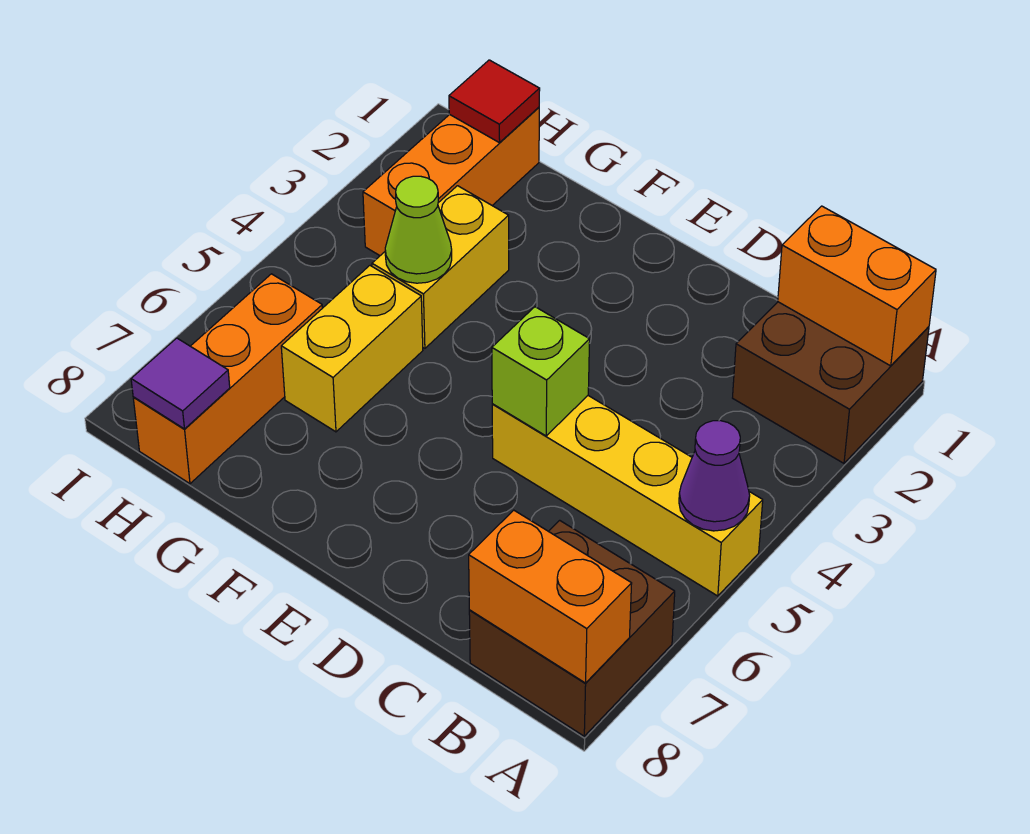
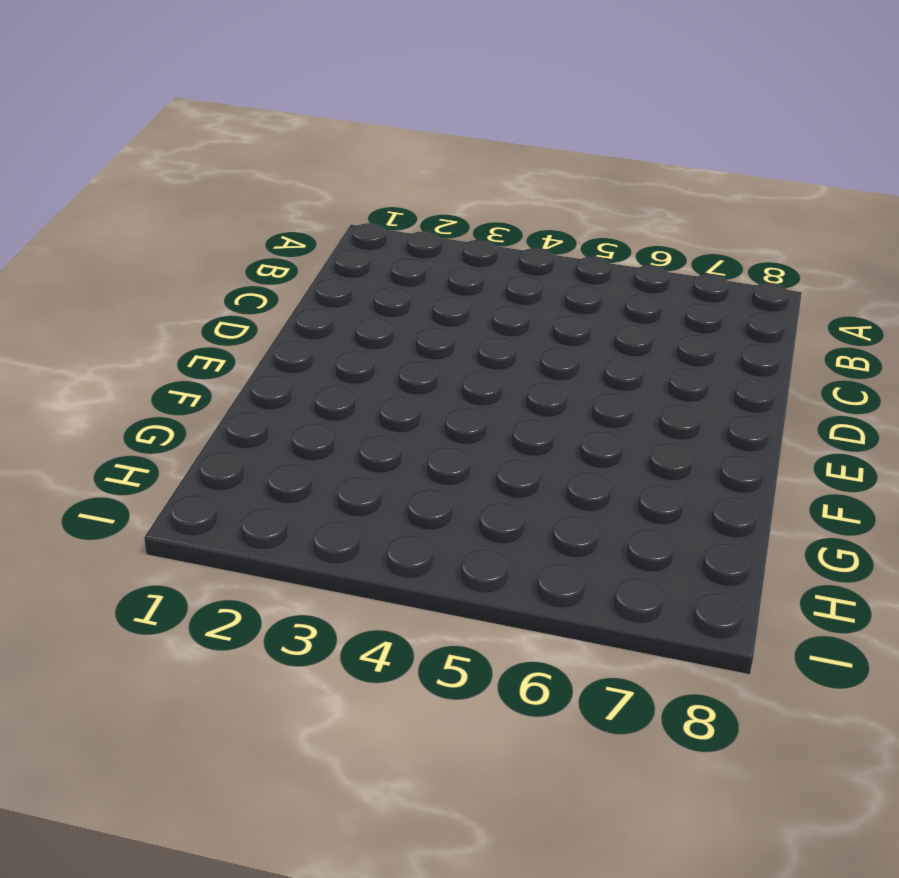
none -> brown brick A1:B2 level 1
none -> yellow brick A5:D5 level 1
none -> brown brick A7:B8 level 1

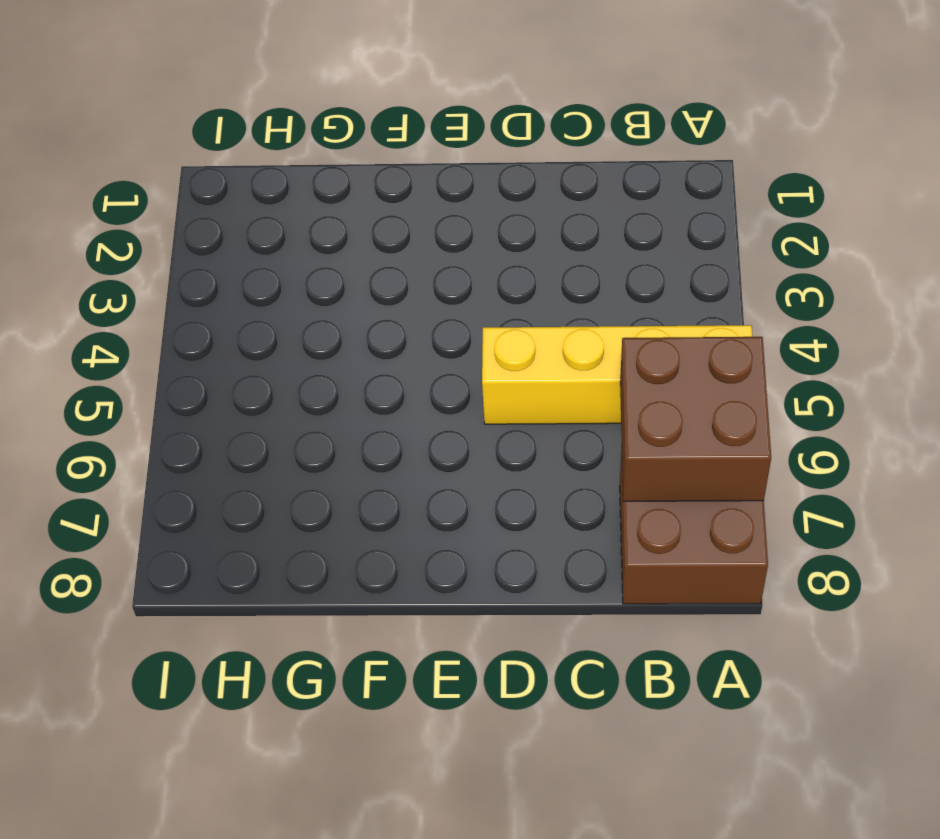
brown brick A6:B7 level 2 -> brown brick A1:B2 level 1
none -> yellow brick G3:G4 level 1
none -> yellow brick G5:G6 level 1
none -> orange brick H1:H3 level 1

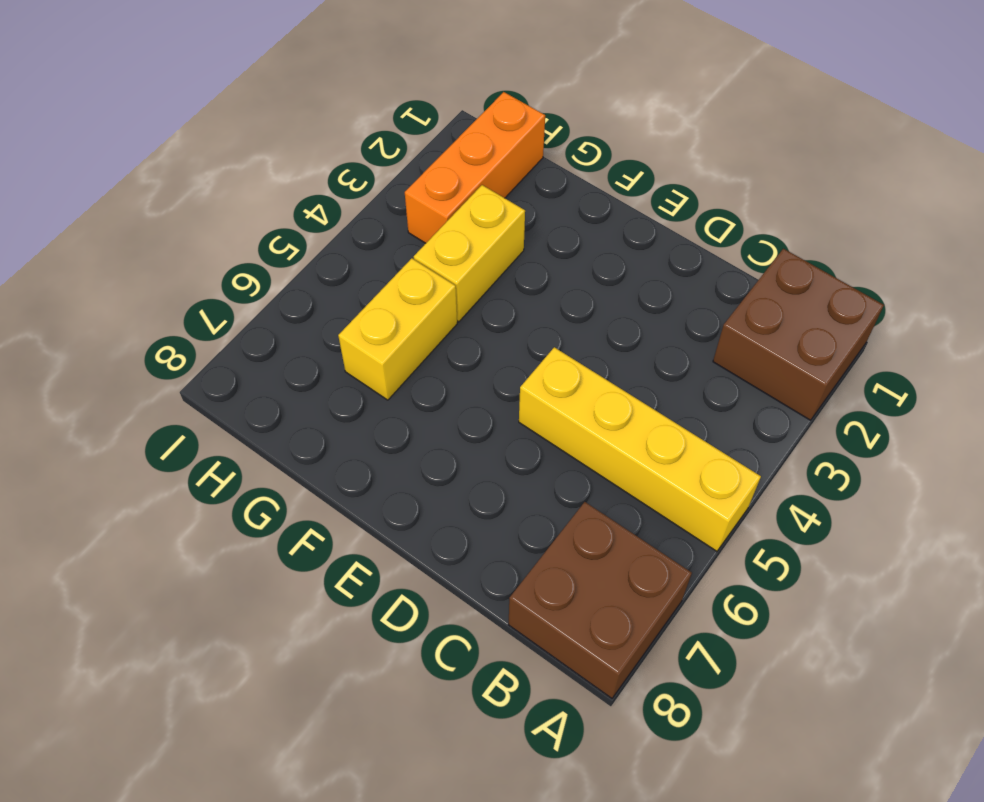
none -> orange brick H6:H8 level 1
none -> orange brick A1:B1 level 2
none -> purple cone A5 level 2

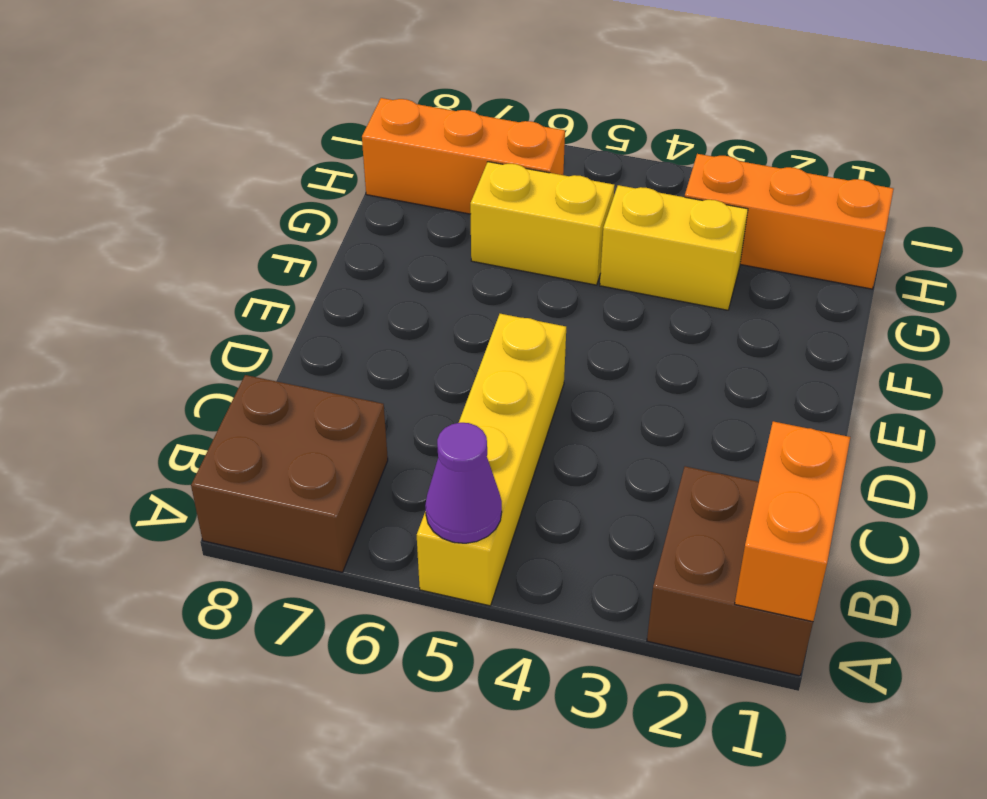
none -> orange brick A8:B8 level 2
none -> lime brick D5 level 2
none -> lime cone G4 level 2

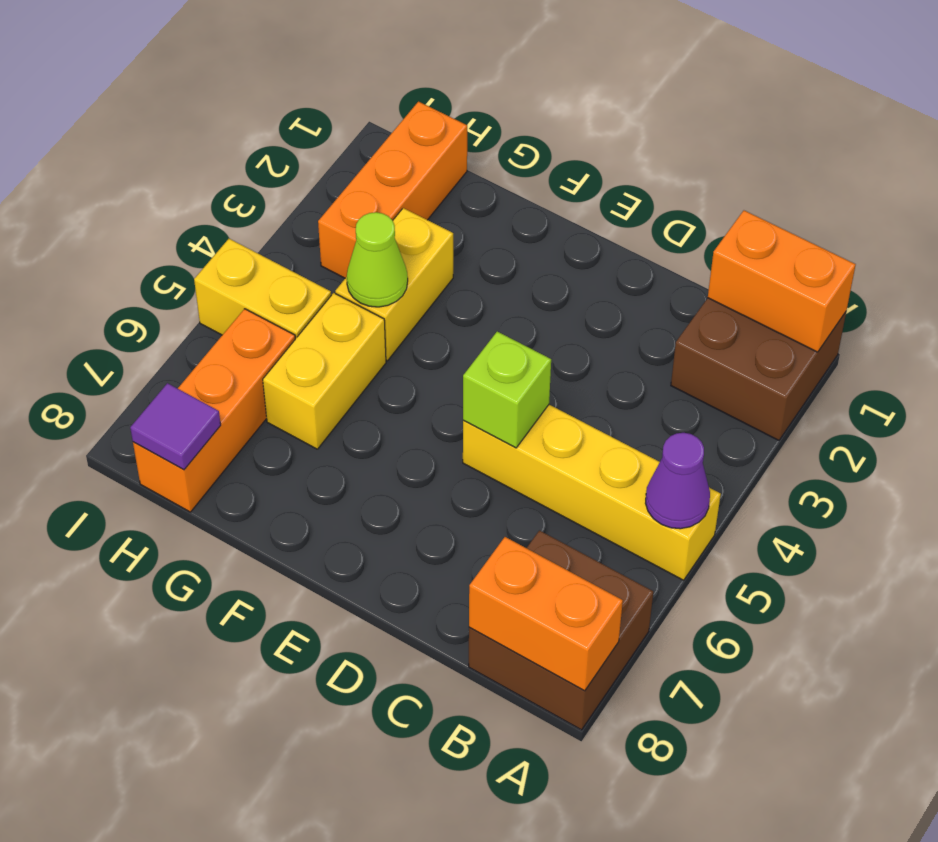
yellow brick H5:I5 level 1 -> none
none -> red tile H1 level 2

